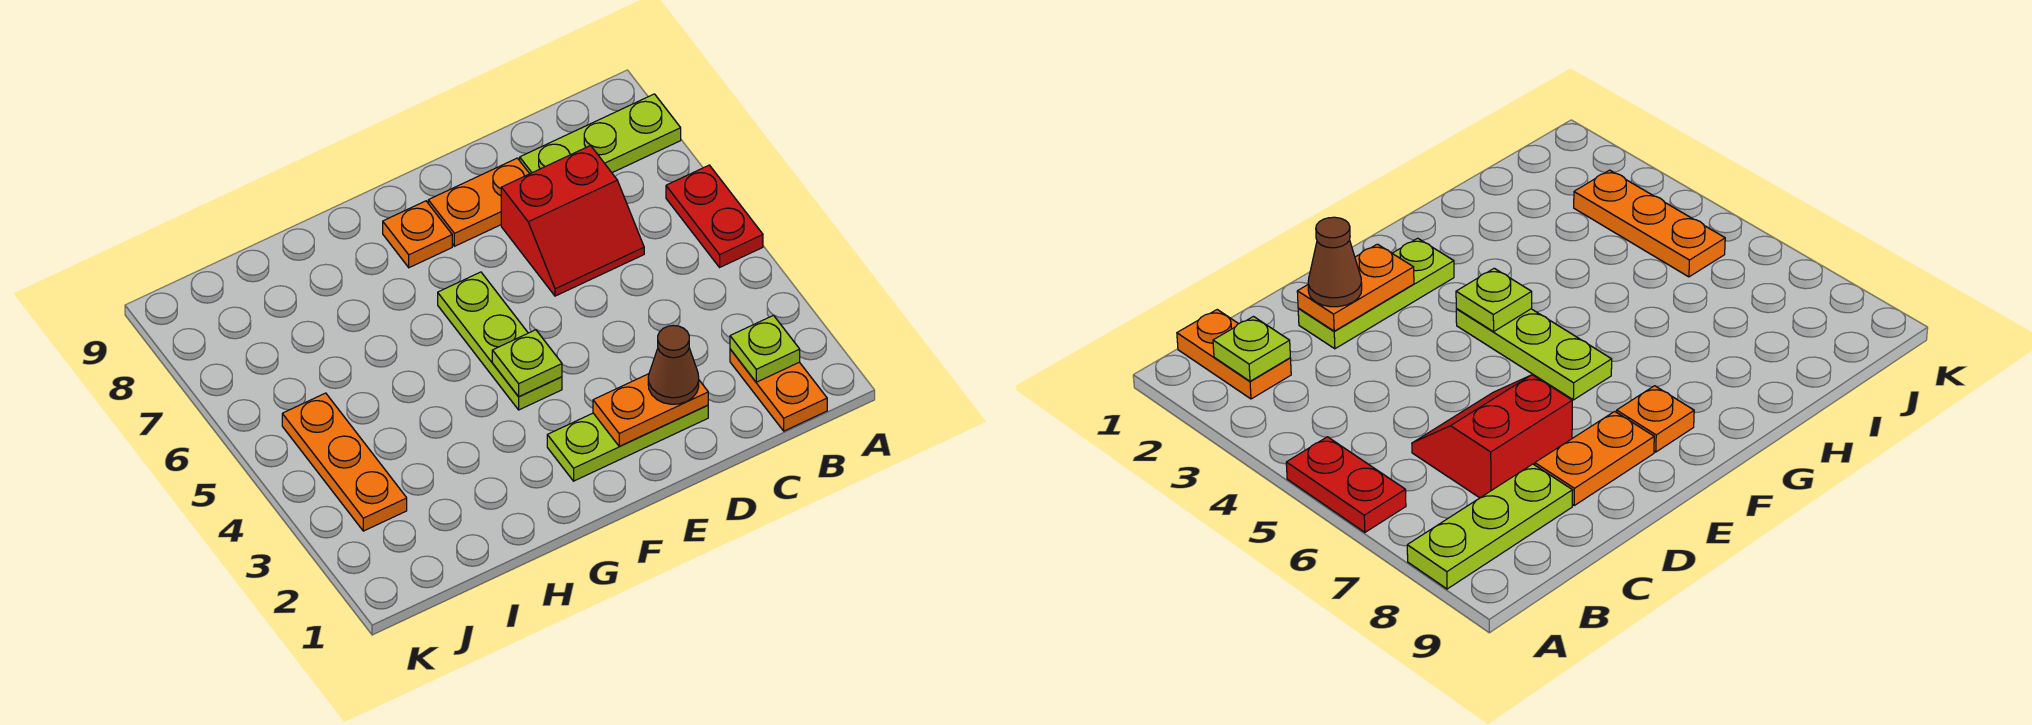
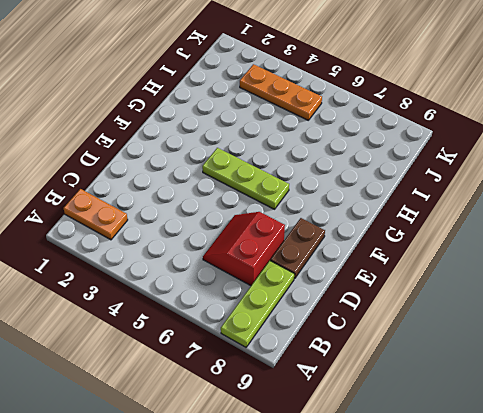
brown plate D8:E8 level 1 -> orange plate D8:E8 level 1
none -> red plate A5:A6 level 1
none -> lime plate D2:F2 level 1
none -> orange plate F8 level 1

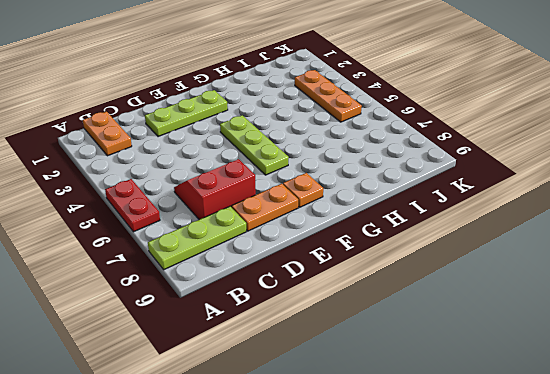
none -> lime plate B2 level 2
none -> orange plate D2:E2 level 2
none -> lime plate F4 level 2

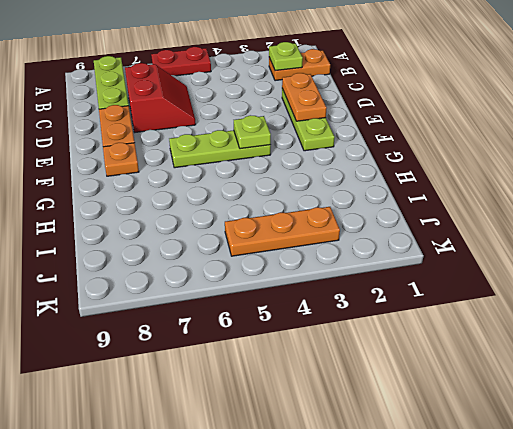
none -> brown cone D2 level 3

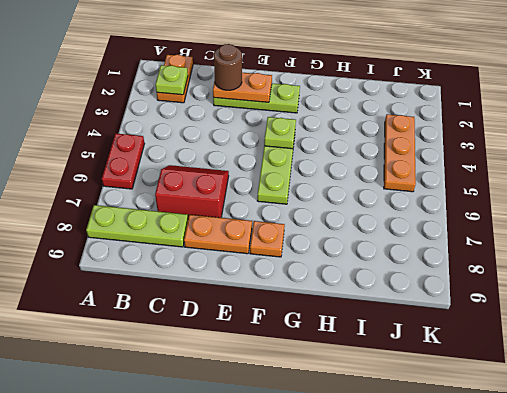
brown round brick D2 level 3 -> brown cone D2 level 3

